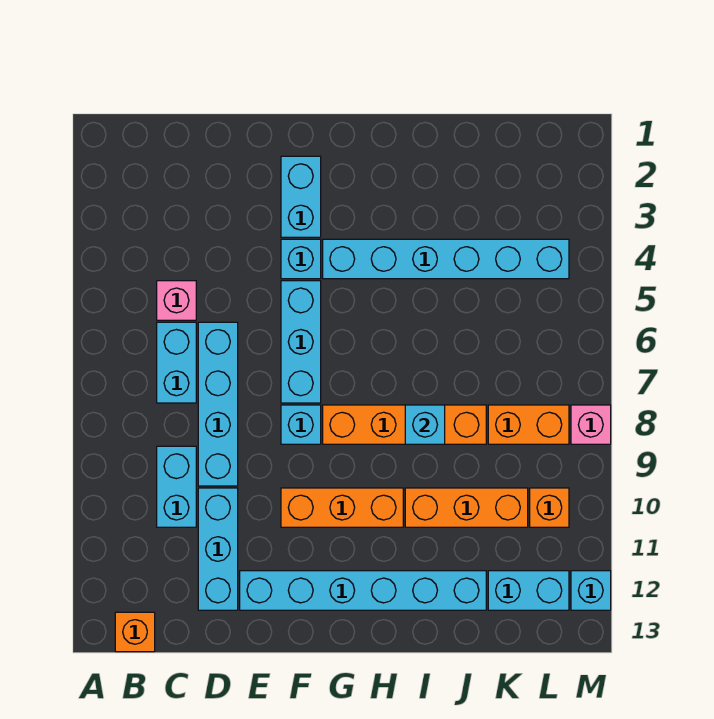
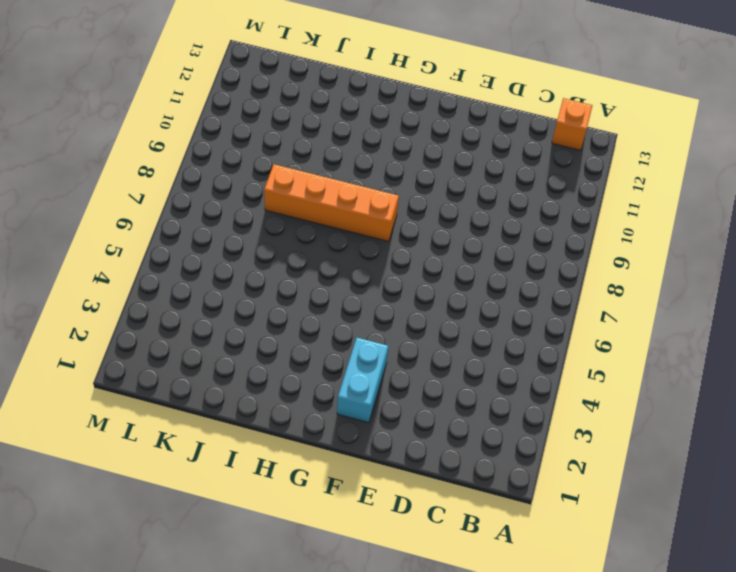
none -> pink brick C5 level 1
none -> cyan brick C6:C7 level 1
none -> cyan brick C9:C10 level 1

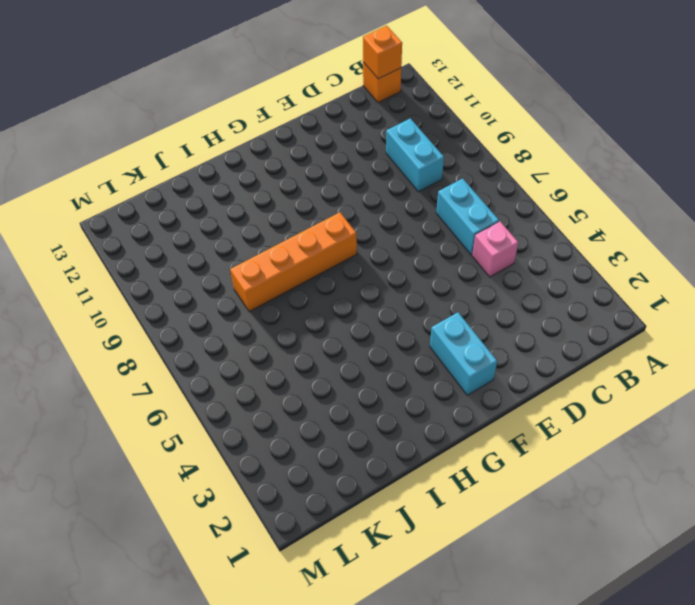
orange brick B13 level 2 -> orange brick L10 level 1
none -> cyan brick D6:D9 level 1
none -> cyan brick D10:D12 level 1
none -> cyan brick E12:J12 level 1

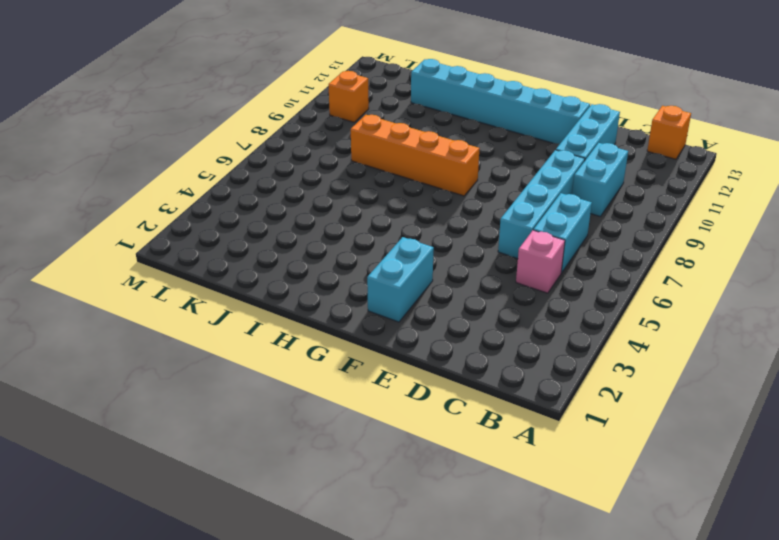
none -> cyan brick F4 level 1
none -> cyan brick F5:F7 level 1
none -> cyan brick F8 level 1

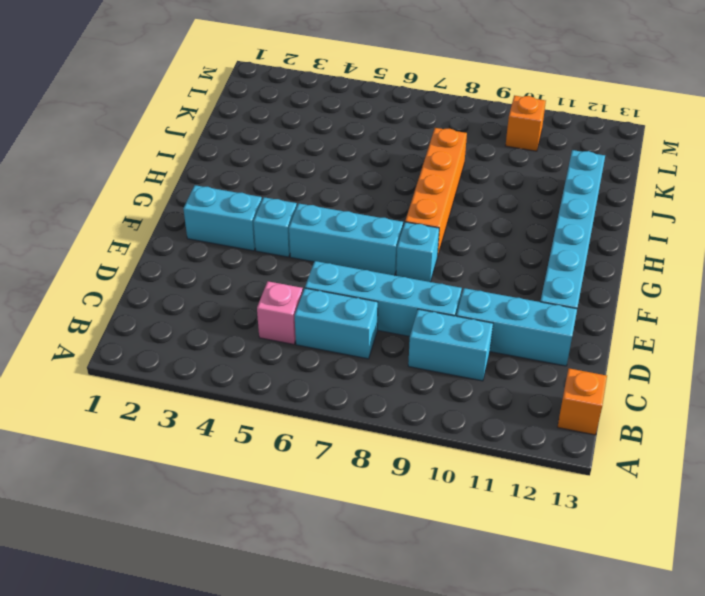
none -> orange brick F10:H10 level 1
none -> cyan brick G4:L4 level 1
none -> orange brick I10:K10 level 1

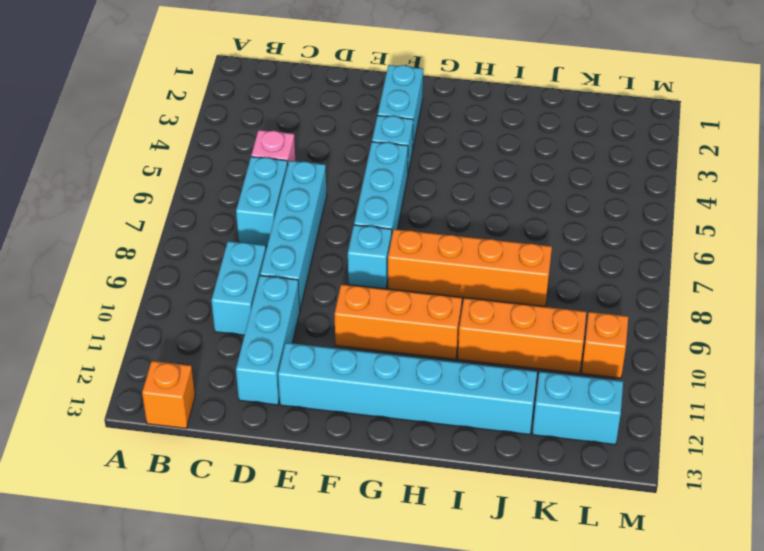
none -> cyan brick G4:L4 level 1
none -> orange brick K8:L8 level 1
none -> pink brick M8 level 1

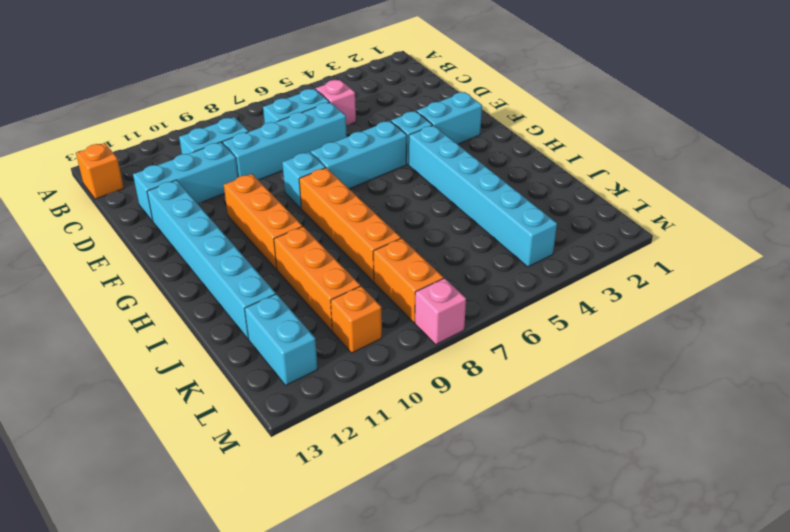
none -> cyan brick M12 level 1
none -> cyan brick I8 level 2

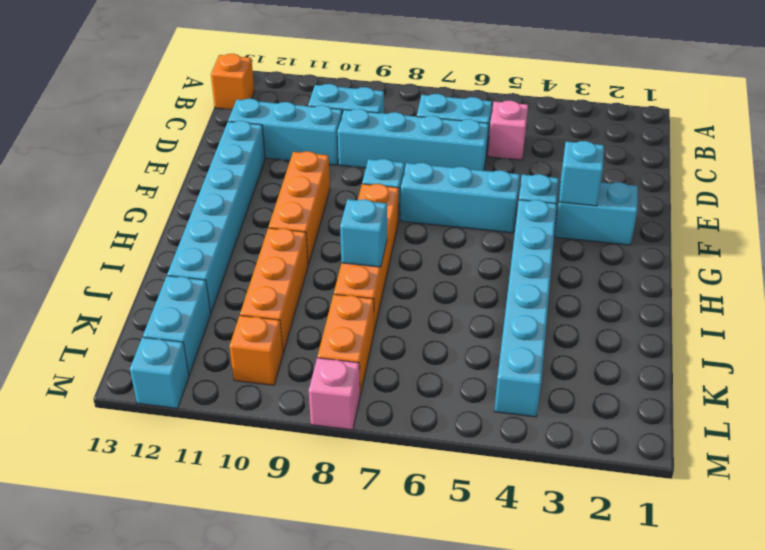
cyan brick F3 level 2 -> none

